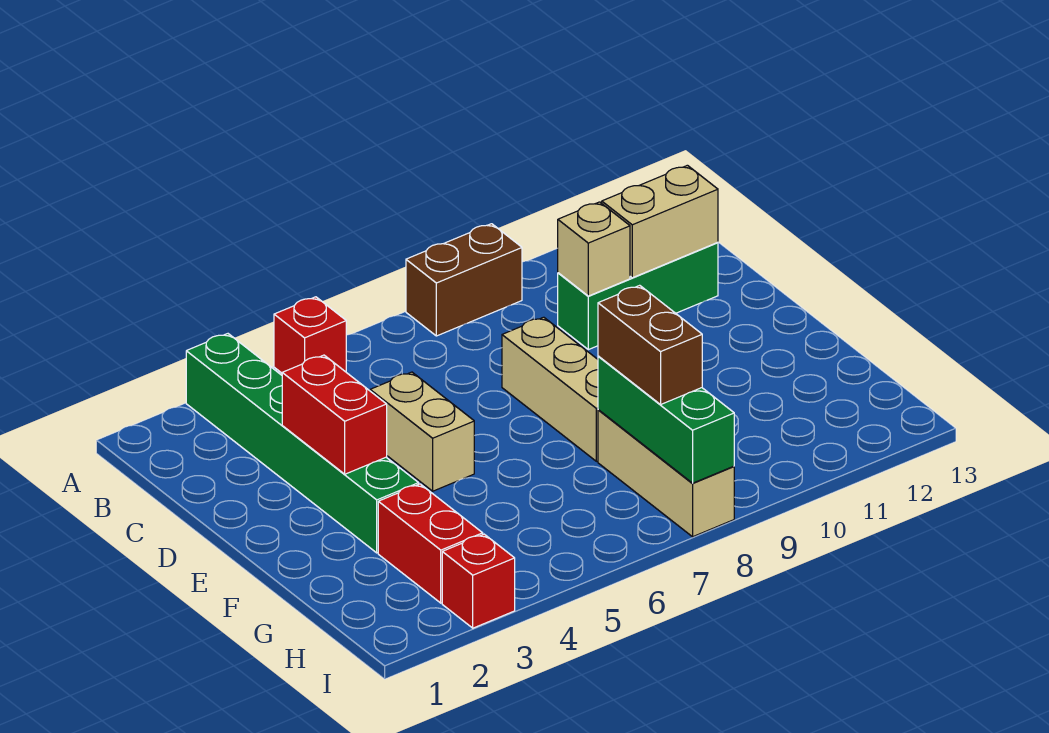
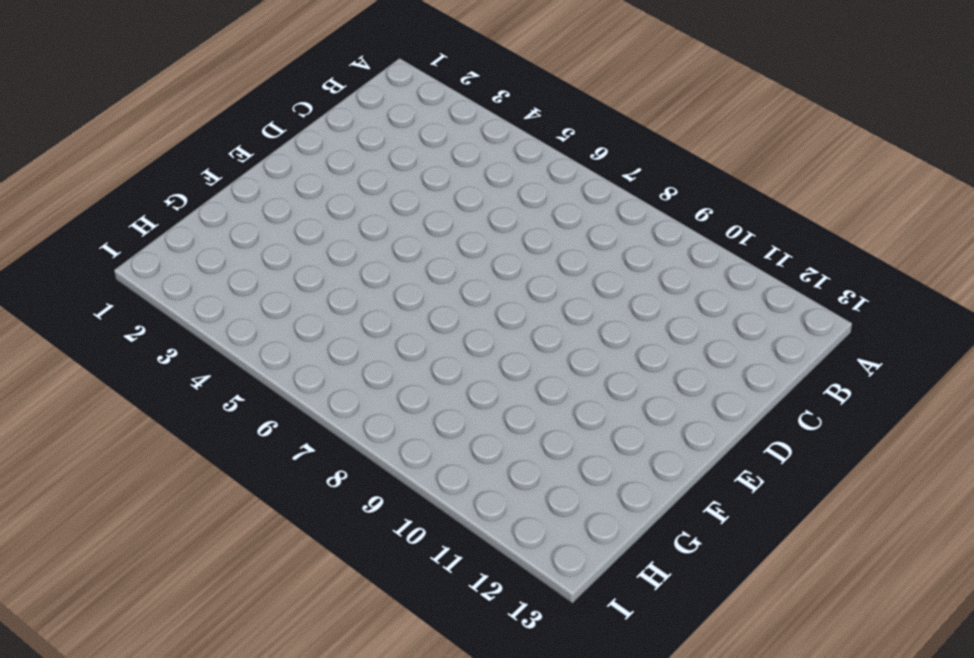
none -> green brick A3:F3 level 1
none -> red brick A5 level 1
none -> brown brick A8:A9 level 1

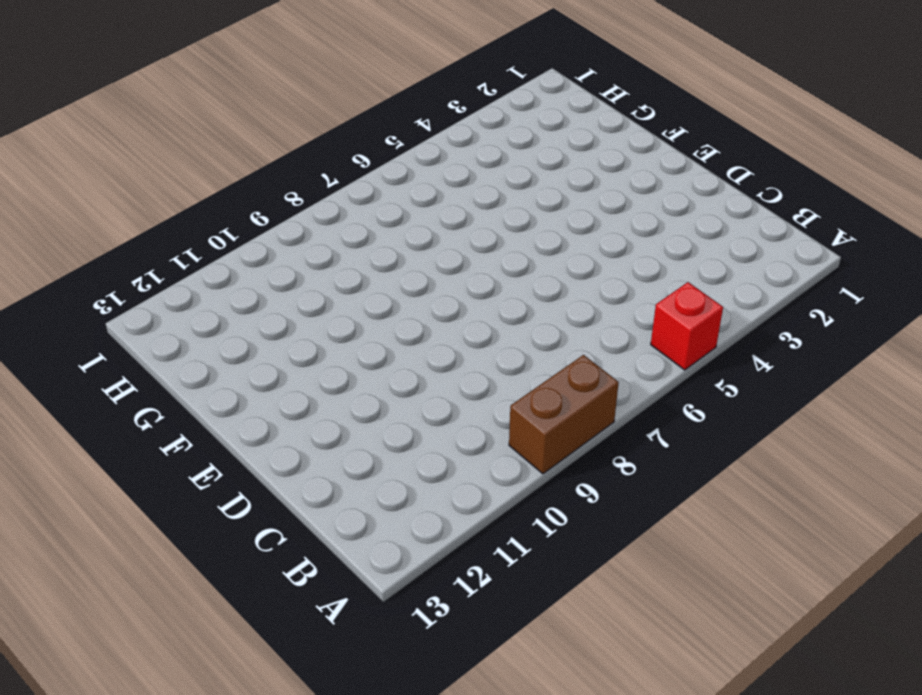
none -> green brick A3:F3 level 1
none -> green brick C10:C12 level 1
none -> tan brick D5:E5 level 1

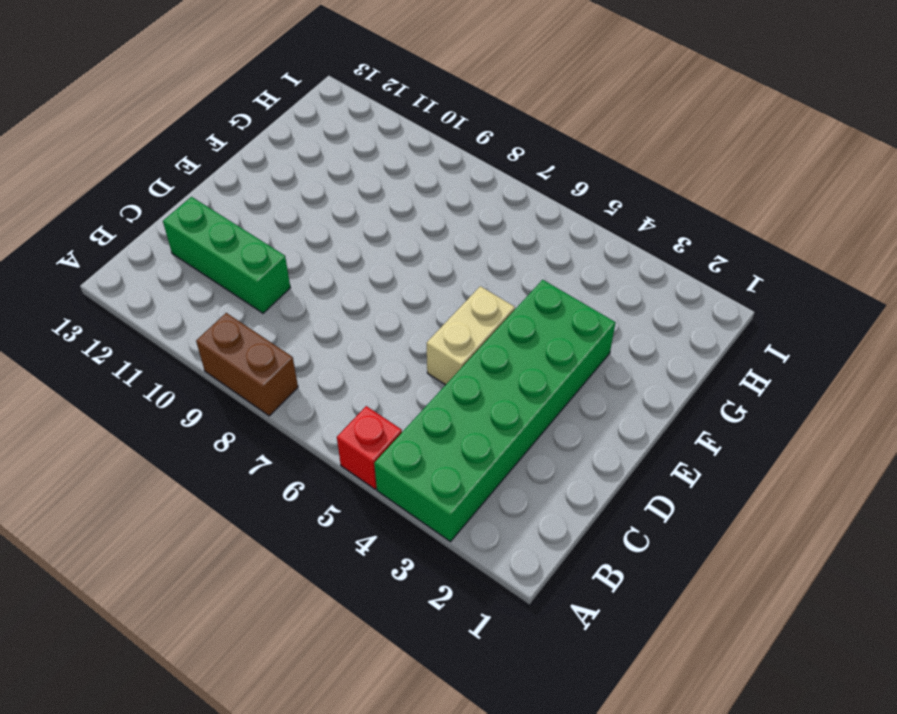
green brick A3:F4 level 1 -> green brick A3:F3 level 1
none -> tan brick D8:F8 level 1
none -> red brick G3:H3 level 1
none -> tan brick G8:I8 level 1

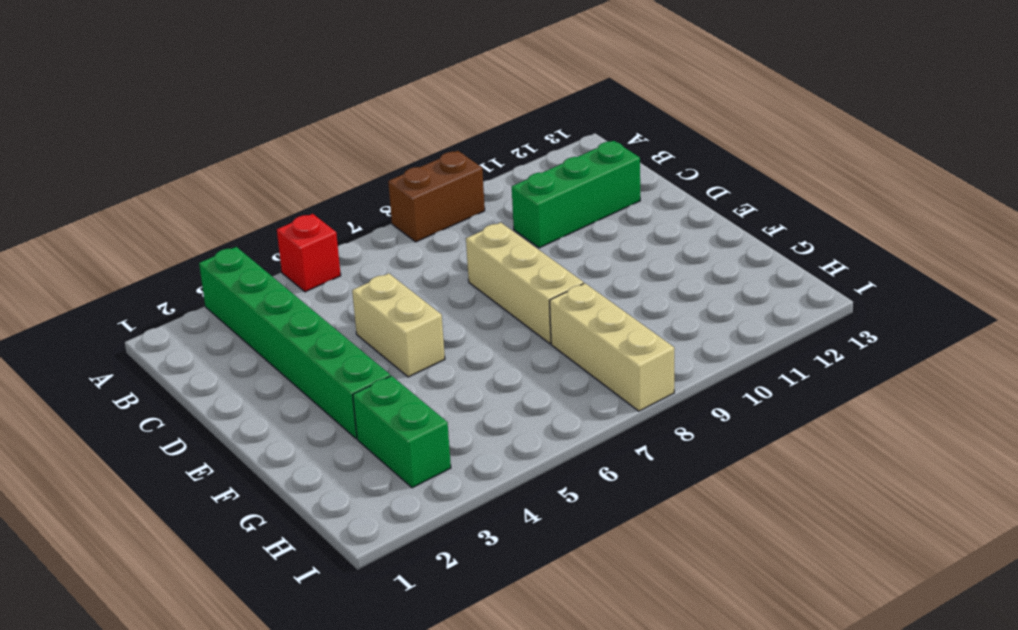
green brick G3:H3 level 1 -> red brick G3:H3 level 1
none -> red brick I3 level 1
none -> tan brick C10 level 2
none -> tan brick C11:C12 level 2

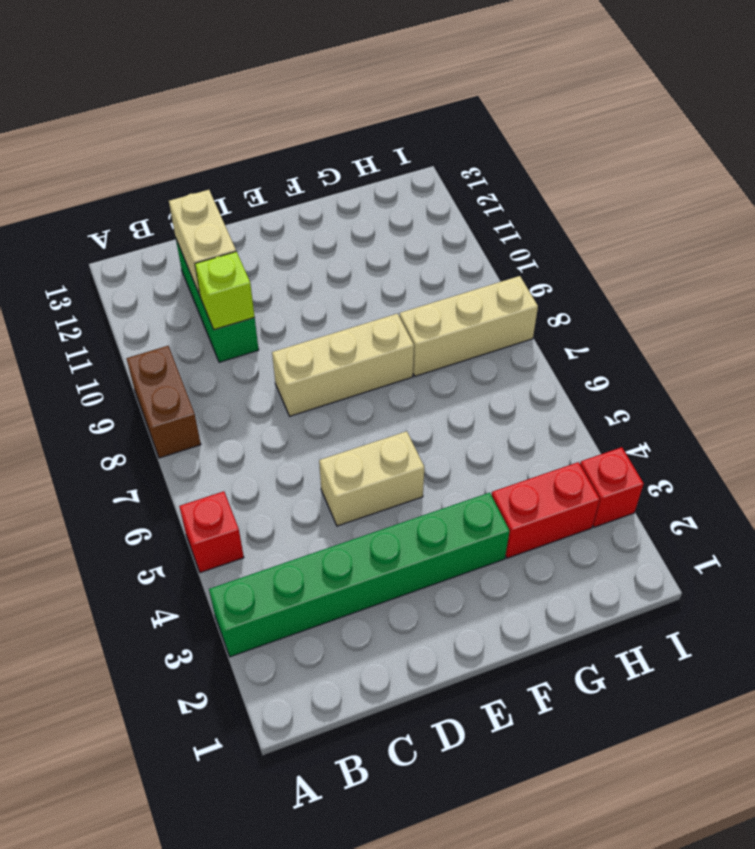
lime brick C10 level 2 -> tan brick C10 level 2
none -> red brick D3:E3 level 2
none -> green brick G8:I8 level 2
none -> brown brick G8:H8 level 3

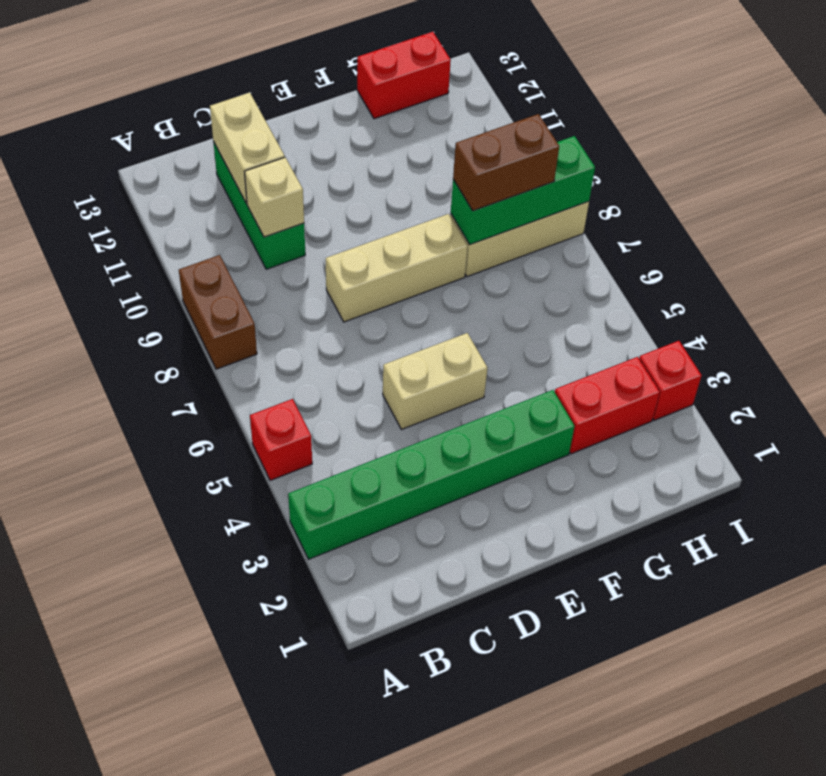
red brick G13:H13 level 1 -> red brick D3:E3 level 2

